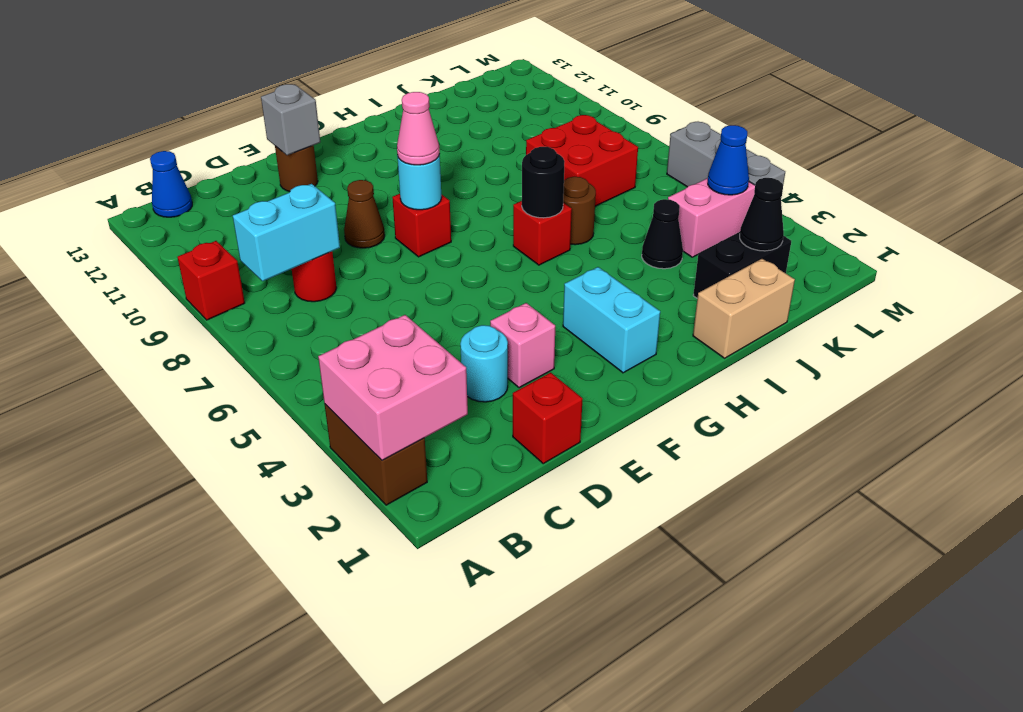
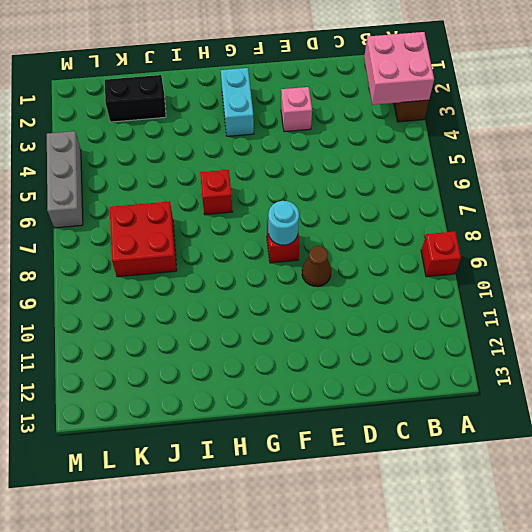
none -> blue cone B13 level 1
none -> red round brick C8 level 1
none -> red brick D1 level 1

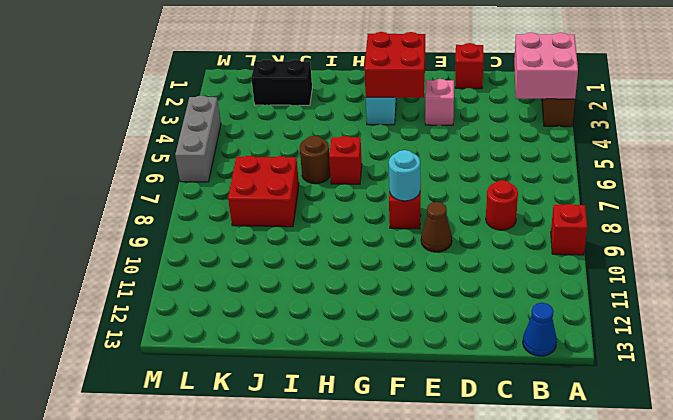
red brick F2:G3 level 2 -> none
none -> cyan round brick D3 level 1
none -> brown round brick E12 level 1
none -> tan brick I1:J1 level 1

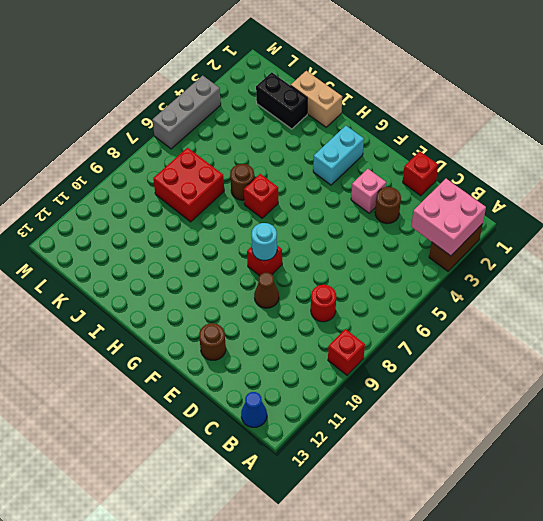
brown round brick D3 level 1 -> cyan round brick D3 level 1
none -> black cone J4 level 1
none -> pink brick K4:L4 level 1
none -> cyan brick B8:C8 level 2

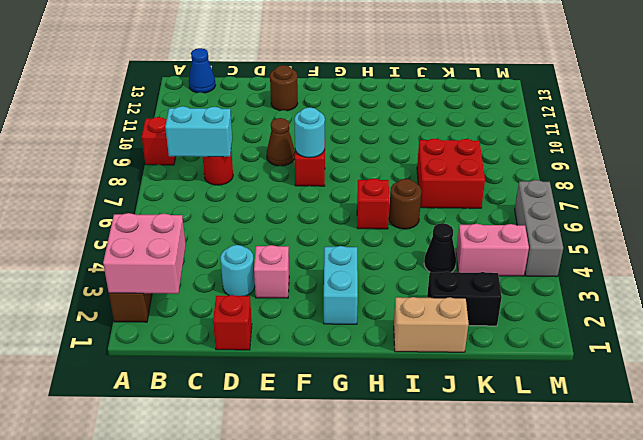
none -> grey brick E12 level 2
none -> black round brick H6 level 2
none -> black cone K2 level 2

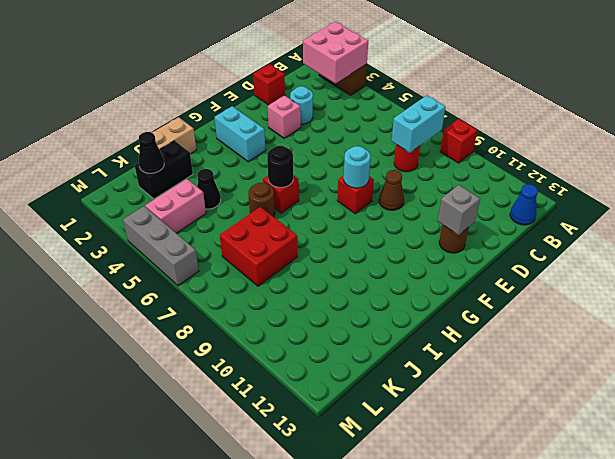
none -> blue cone L4 level 2
none -> pink cone F8 level 3

